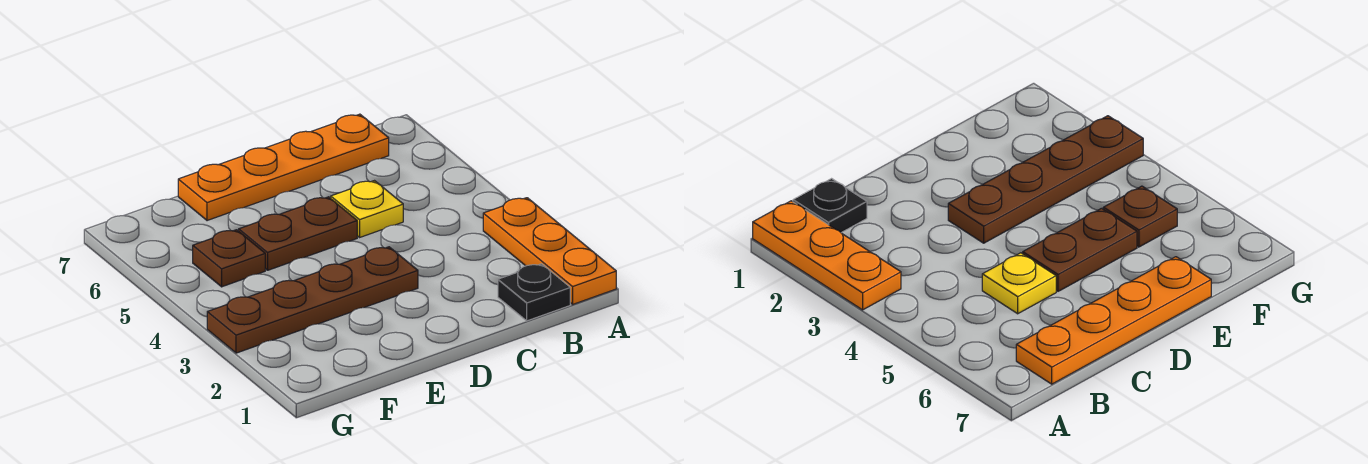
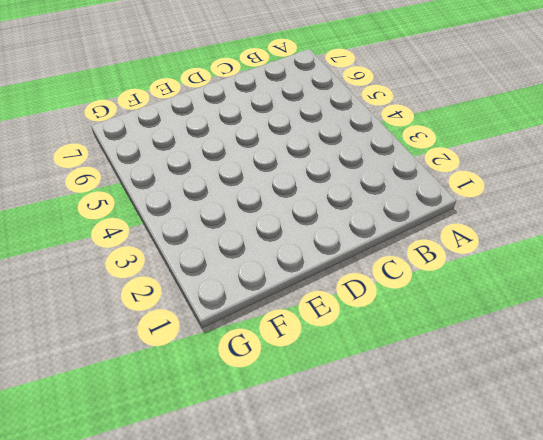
none -> orange plate A1:A3 level 1
none -> black plate B1 level 1

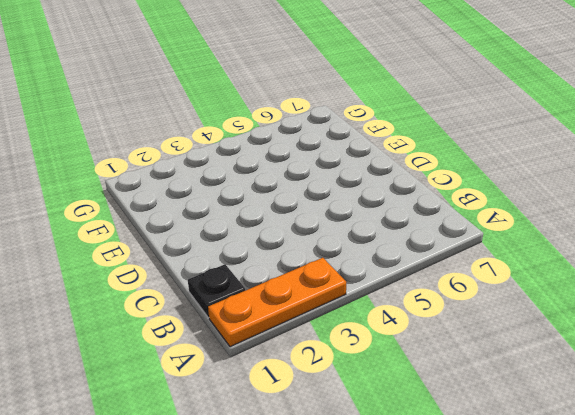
none -> orange plate B7:E7 level 1
none -> yellow plate C5 level 1

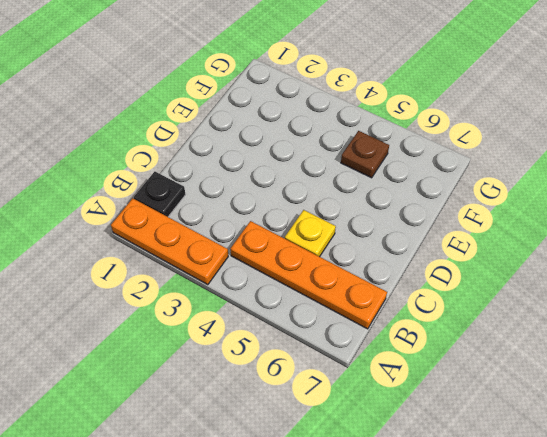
orange plate B4:B7 level 1 -> orange plate B7:E7 level 1
none -> brown plate D3:G3 level 1
none -> brown plate D5:E5 level 1

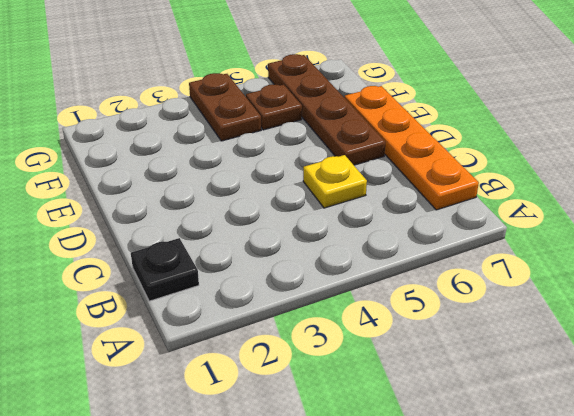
brown plate D6:G6 level 1 -> brown plate D3:G3 level 1
brown plate F4:G4 level 1 -> brown plate D5:E5 level 1
none -> orange plate A1:A3 level 1

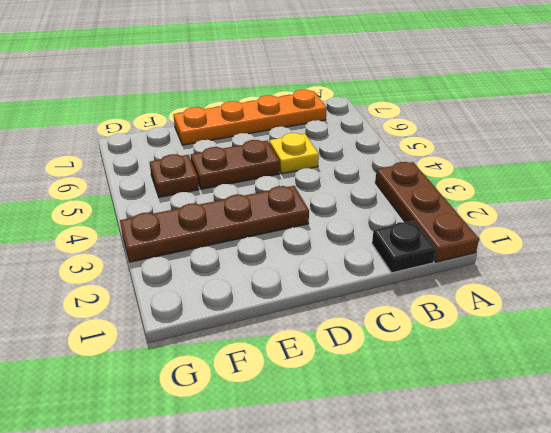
brown plate A1:A3 level 1 -> orange plate A1:A3 level 1

